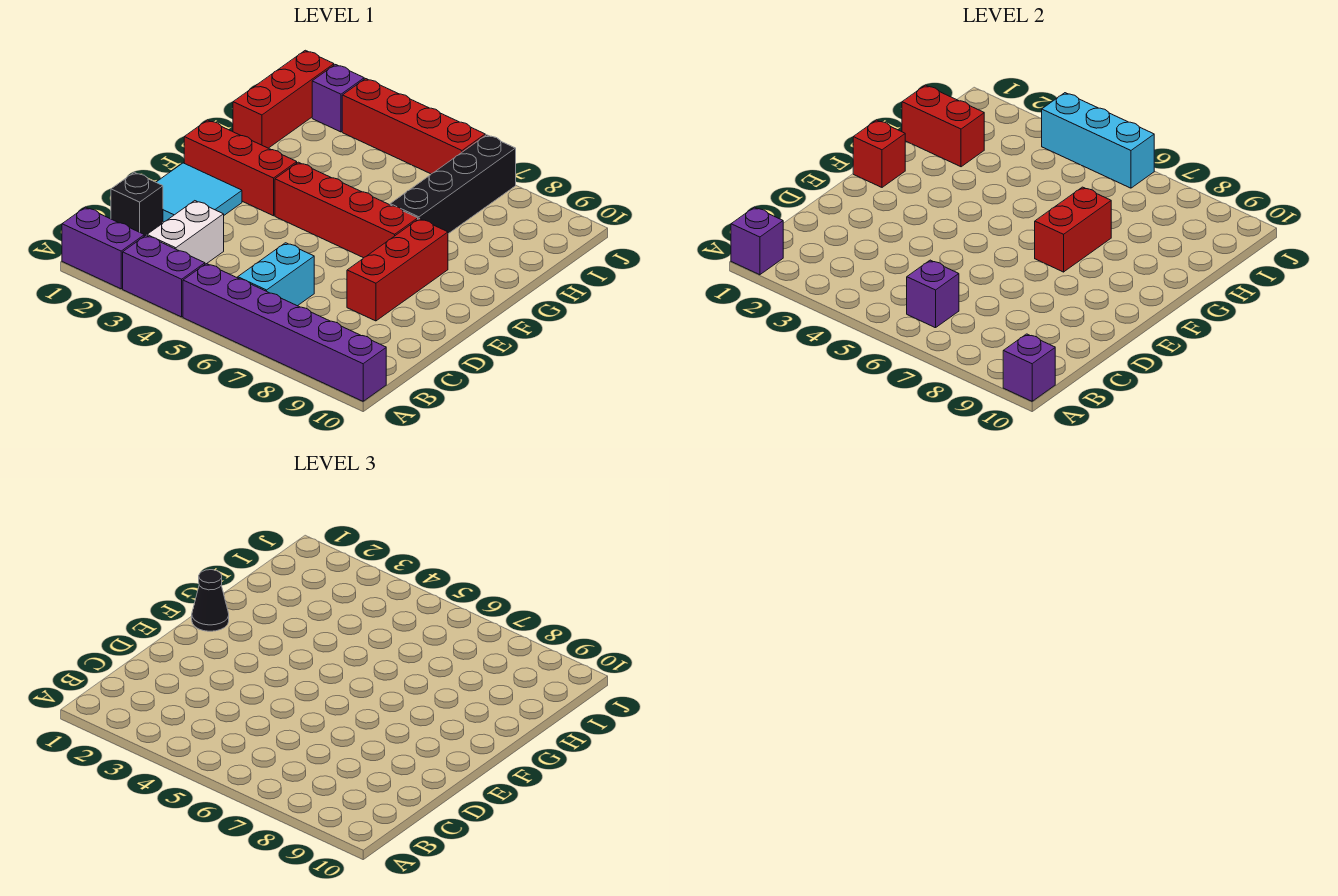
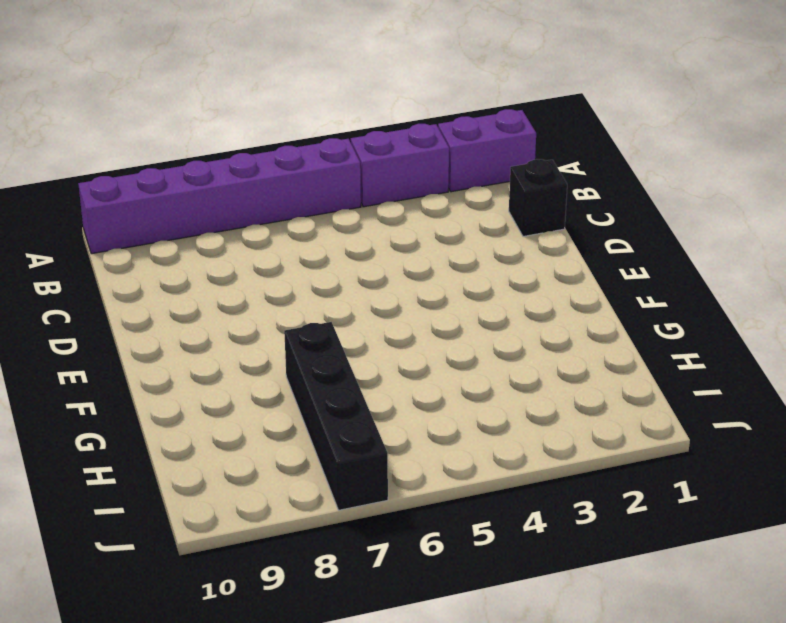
none -> white brick B3:C3 level 1
none -> cyan brick B6:C6 level 1
none -> cyan tile D1:E2 level 1

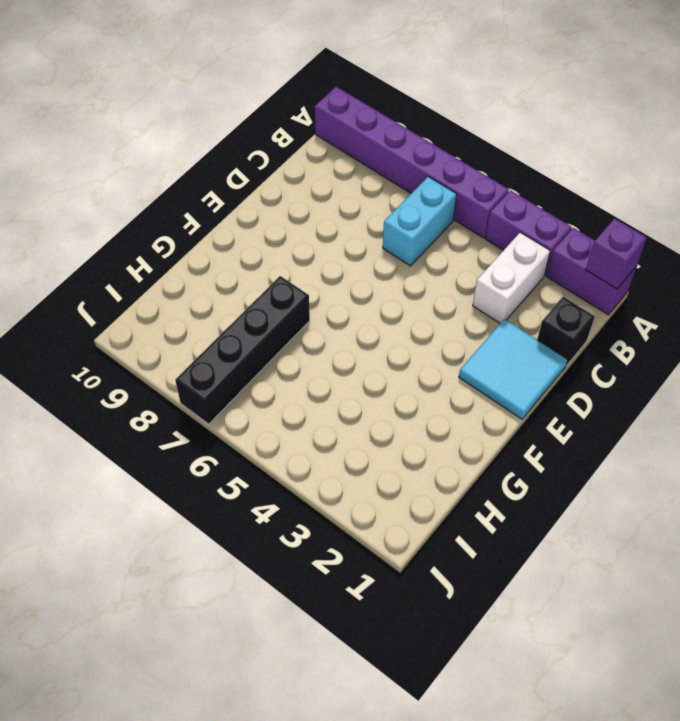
none -> red brick D8:F8 level 1
none -> red brick F1:F3 level 1
none -> red brick F4:F7 level 1

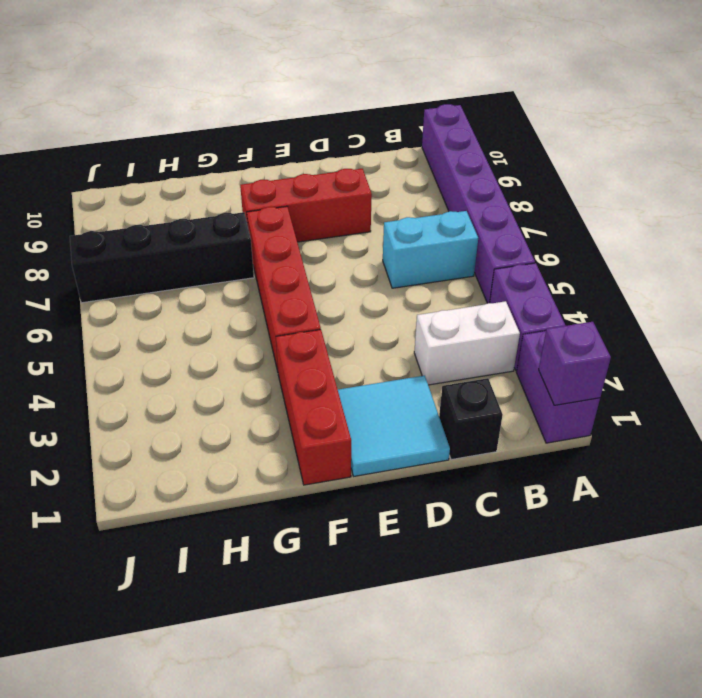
none -> red brick H1:J1 level 1
none -> purple brick J2 level 1
none -> red brick J3:J6 level 1

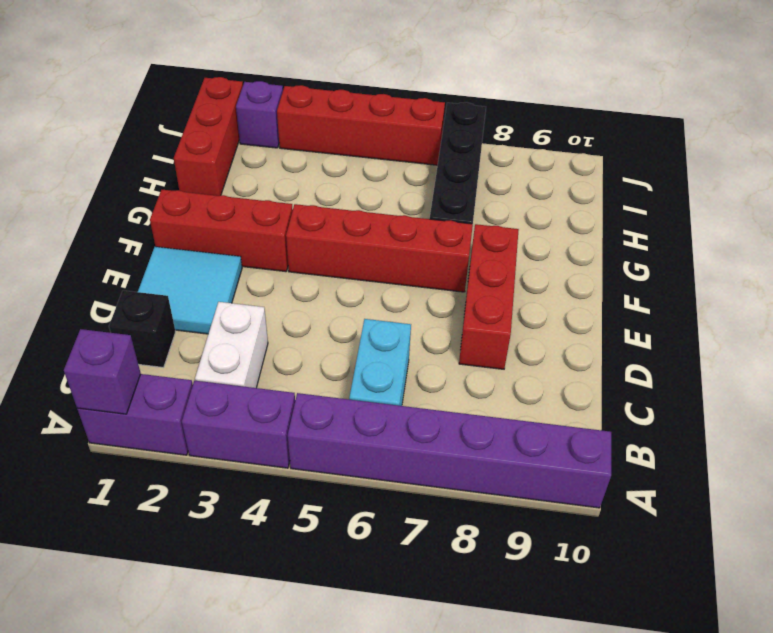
none -> purple brick A10 level 2
none -> purple brick B6 level 2
none -> red brick F1 level 2

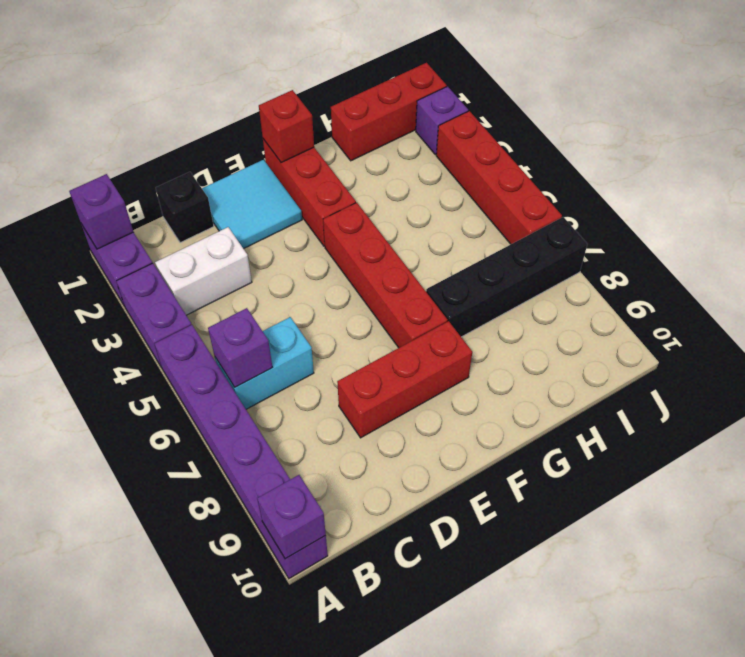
none -> red brick F7:G7 level 2
none -> red brick H1:H2 level 2
none -> cyan brick J4:J6 level 2

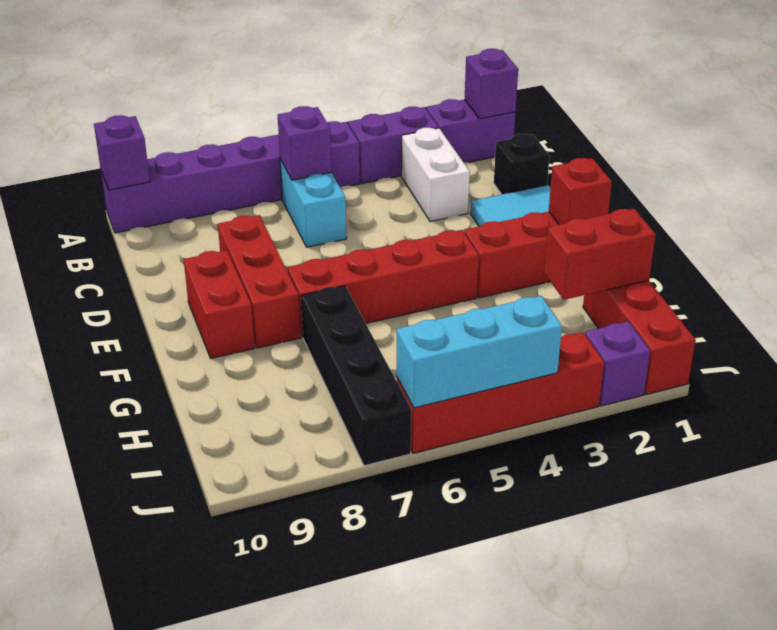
red brick E9:F9 level 1 -> red brick F7:G7 level 2
none -> black cone F1 level 3

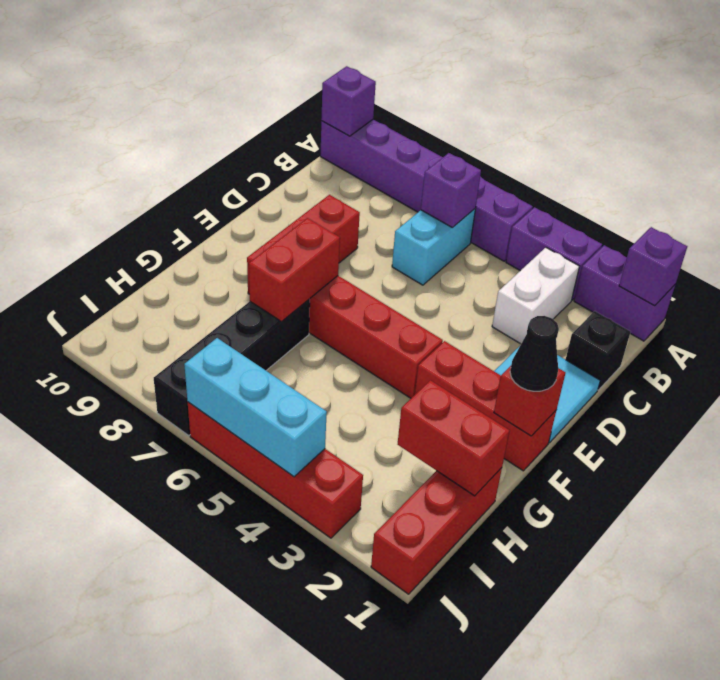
none -> purple brick J2 level 1

